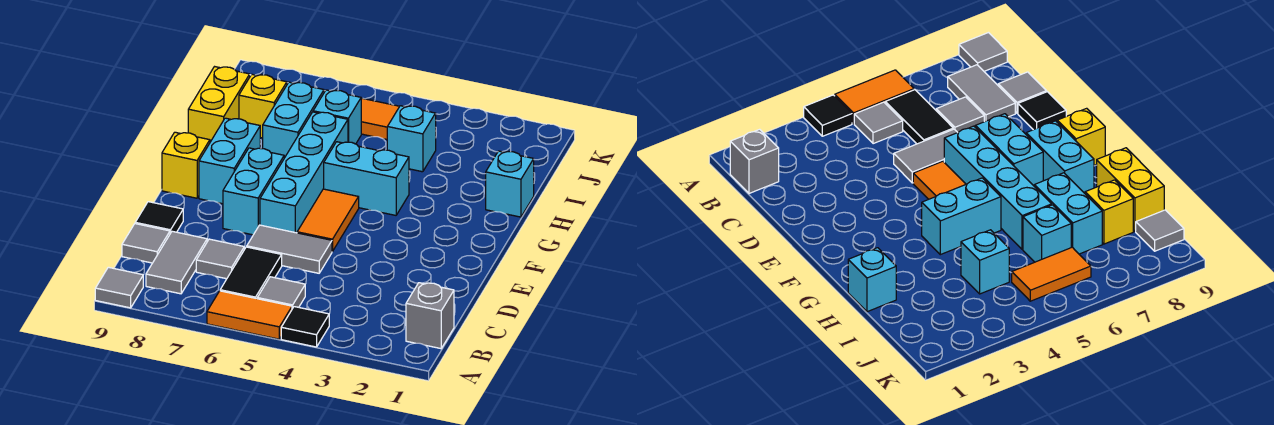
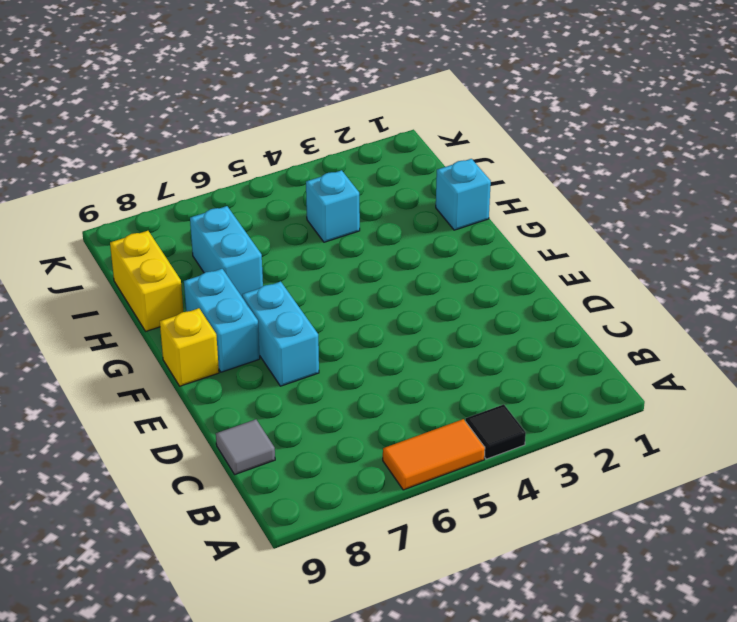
none -> grey tile A9 level 1
none -> grey brick B1 level 1
none -> grey tile B5 level 1

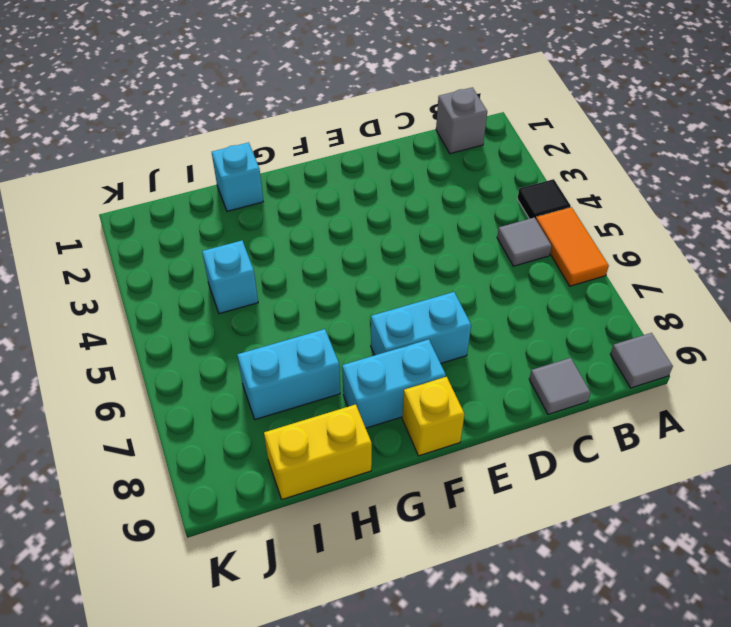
none -> black tile B6:C6 level 1
none -> grey tile B8:C8 level 1
none -> grey tile C7 level 1

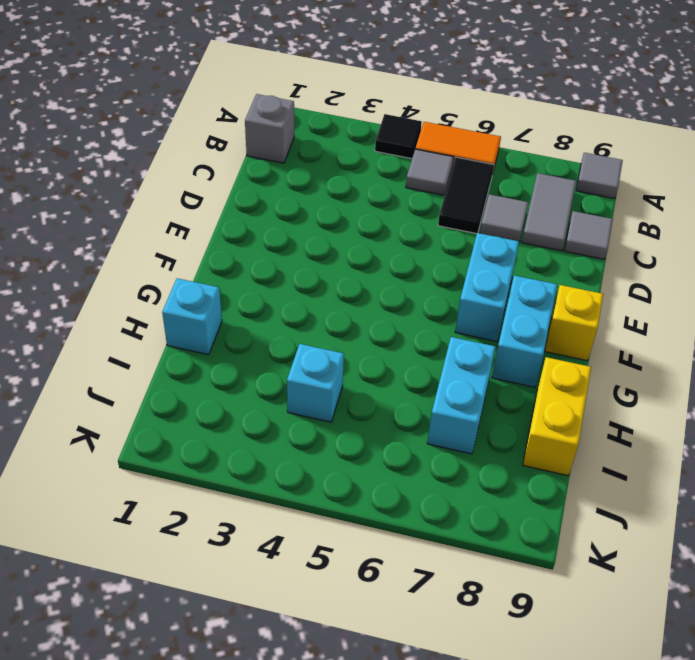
none -> grey tile D5:D6 level 1
none -> black tile D9 level 1
none -> orange tile E5:F5 level 1

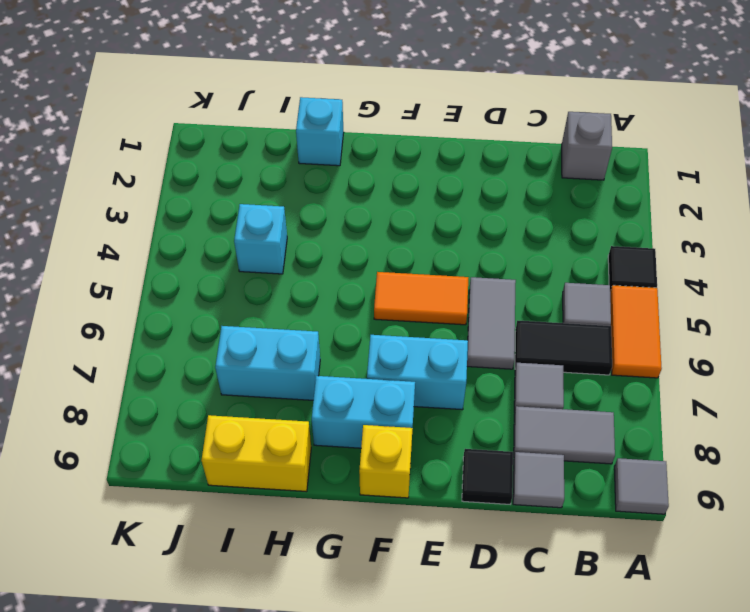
none -> cyan brick E6:H6 level 1
none -> cyan brick G4:G5 level 1
none -> cyan brick I6 level 1

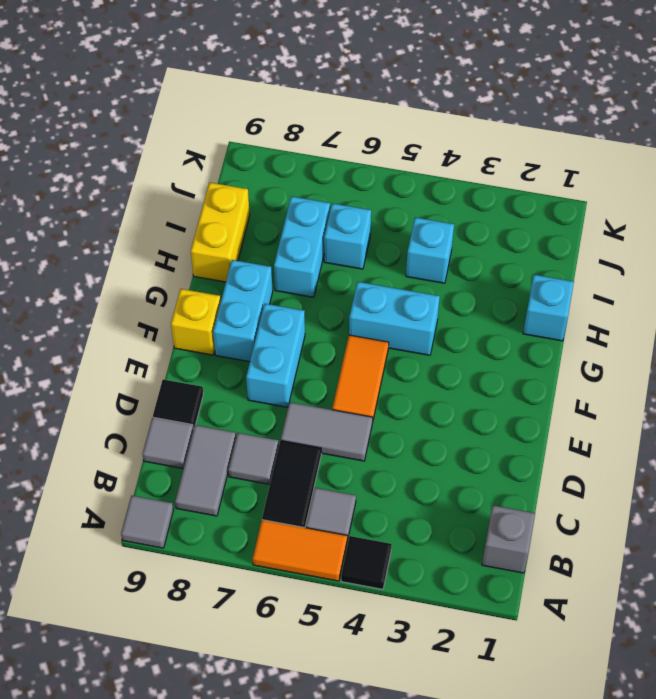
none -> cyan brick E6:H6 level 1
none -> yellow brick I8 level 1
none -> orange tile J5:J6 level 1

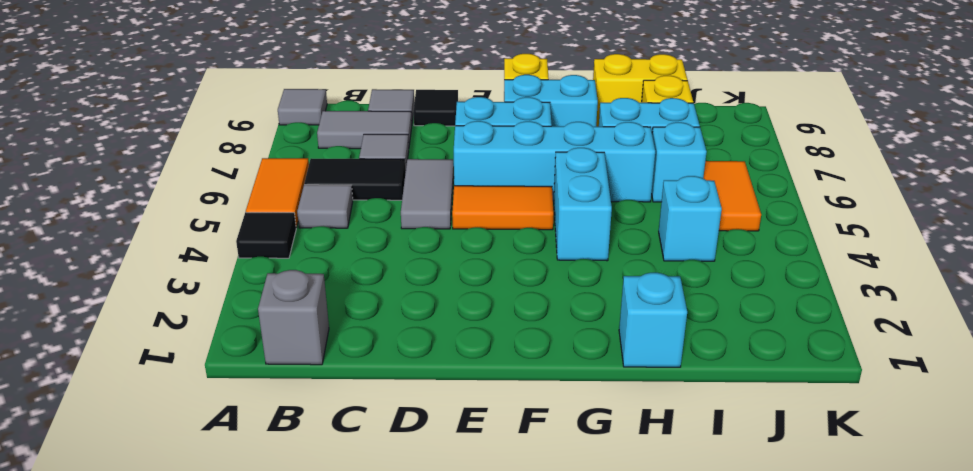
none -> grey tile J9 level 1

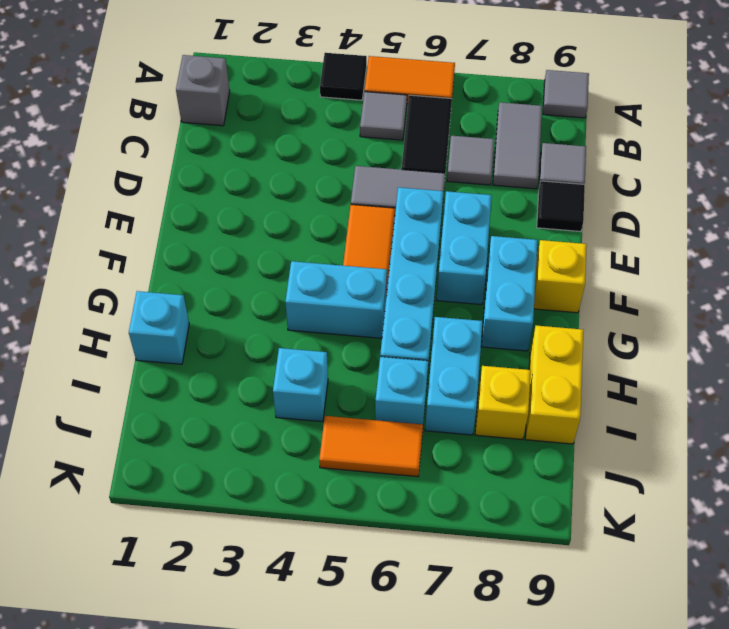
none -> grey tile J9 level 1

